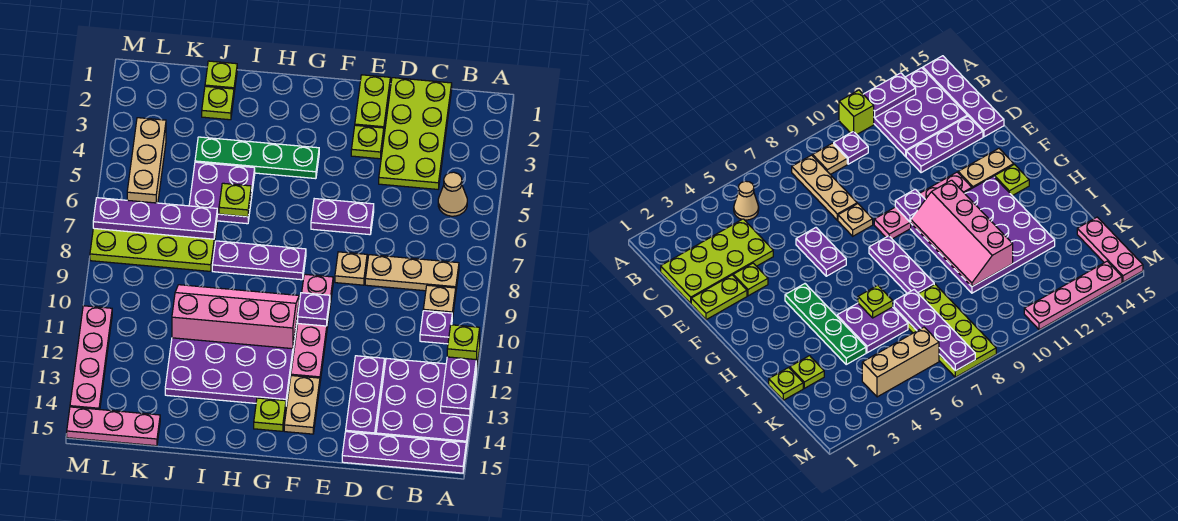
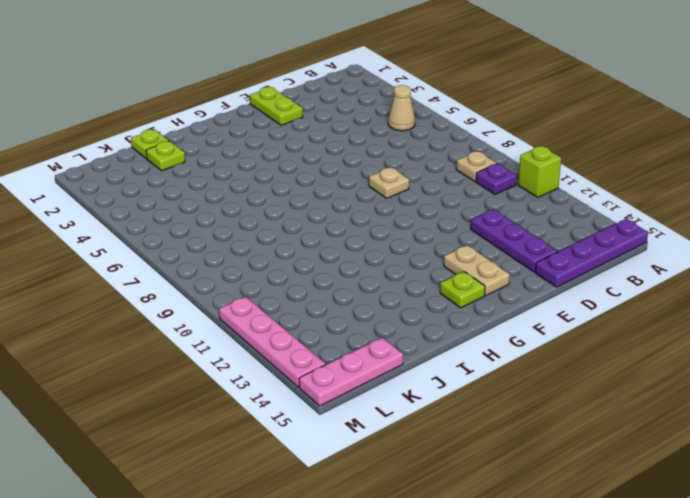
none -> purple plate A12:C14 level 1
none -> tan plate B8:D8 level 1
none -> lime plate C1:D4 level 1
none -> lime plate E3 level 1

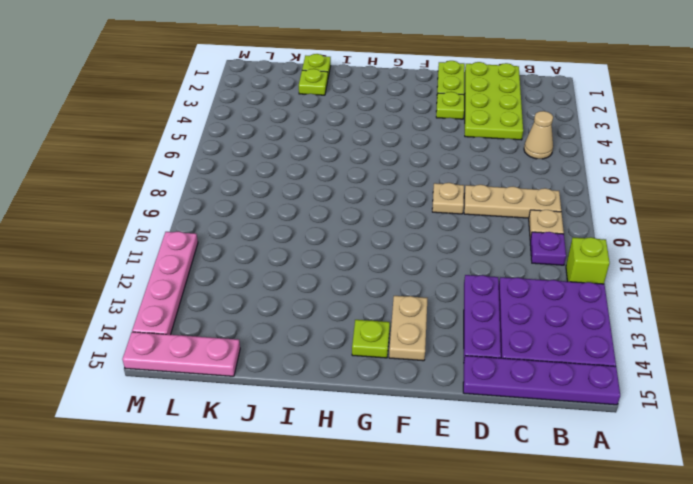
none -> purple plate E6:F6 level 1
none -> pink plate F9:F12 level 1
none -> green plate G4:J4 level 1
none -> purple plate G8:I8 level 1

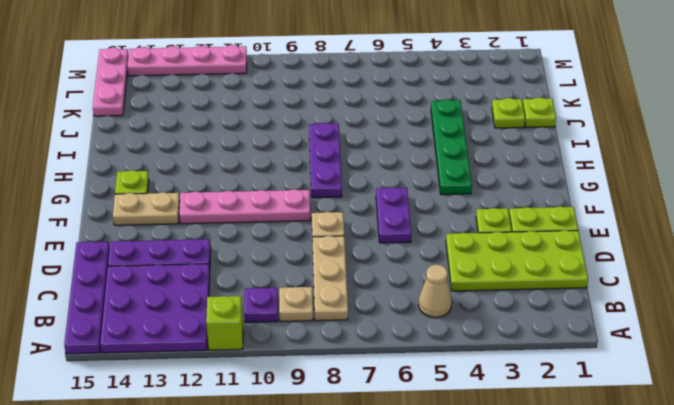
none -> purple plate G10:J13 level 1
none -> purple plate I5:J6 level 1
none -> lime plate J7:M8 level 1
none -> tan brick L4:L6 level 1

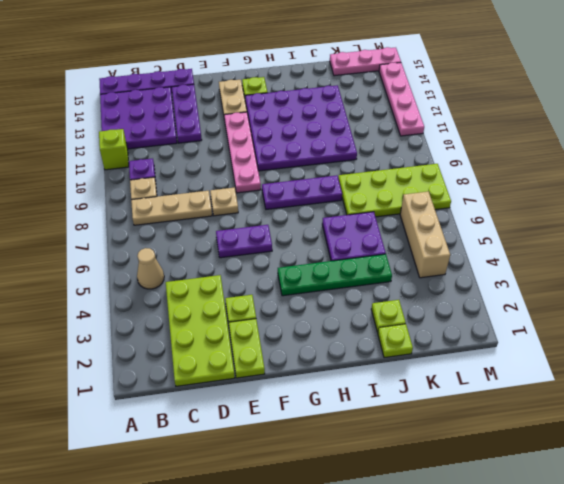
none -> purple plate A12:A13 level 2
none -> purple plate F10 level 2
none -> pink slope G10:J11 level 2 top 11
none -> lime plate I6 level 2

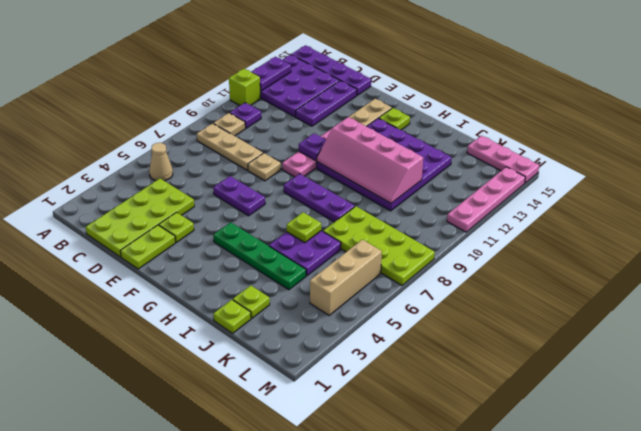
none -> purple plate J7:M7 level 2

